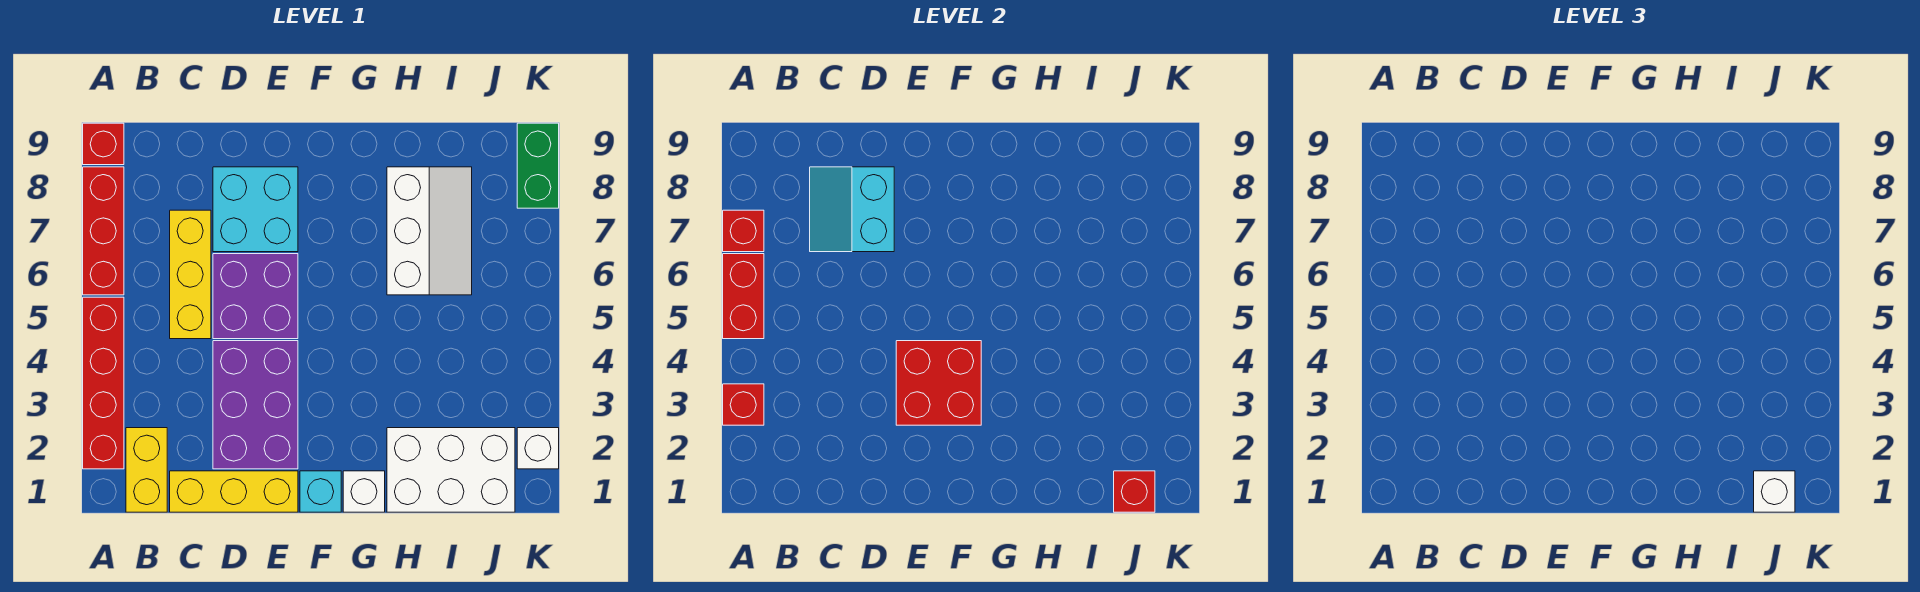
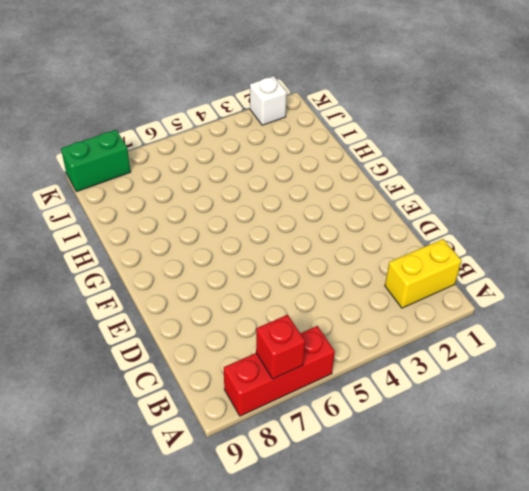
none -> red brick A2:A5 level 1
none -> red brick A9 level 1
none -> yellow brick C1:E1 level 1

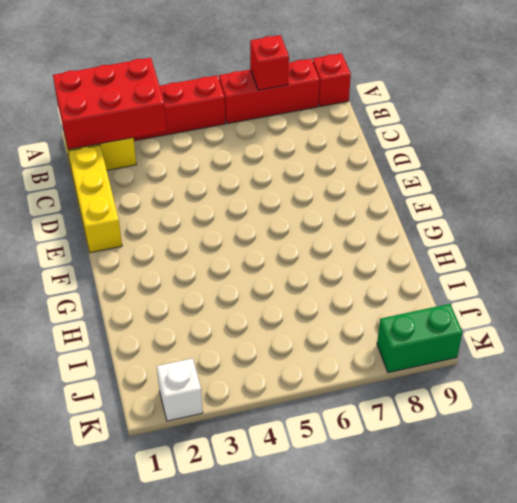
red brick A1:B3 level 2 -> red brick A3 level 2
none -> yellow brick C5:C7 level 1
none -> purple brick D2:E4 level 1
none -> purple brick D5:E6 level 1

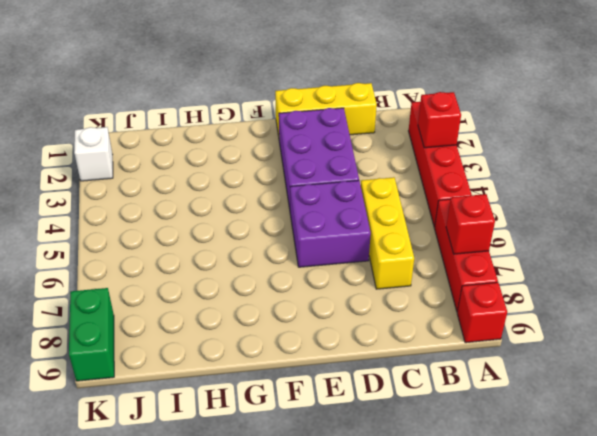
none -> yellow brick B1:B2 level 1
none -> cyan brick D7:E8 level 1
none -> cyan brick F1 level 1

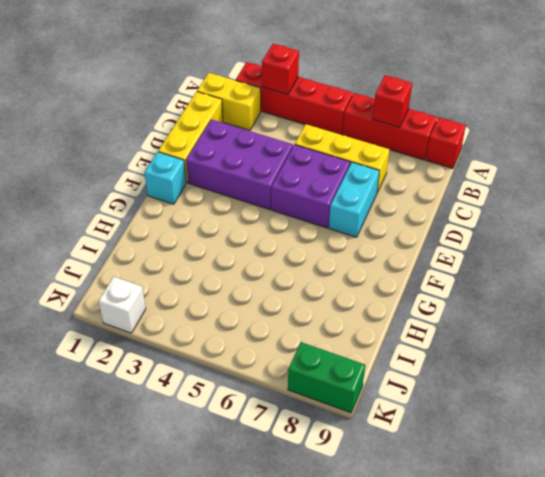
cyan brick D7:E7 level 1 -> cyan brick D7:E8 level 1
none -> white brick G1 level 1
none -> white brick H1:J2 level 1
none -> white slope H6:I8 level 1 top H

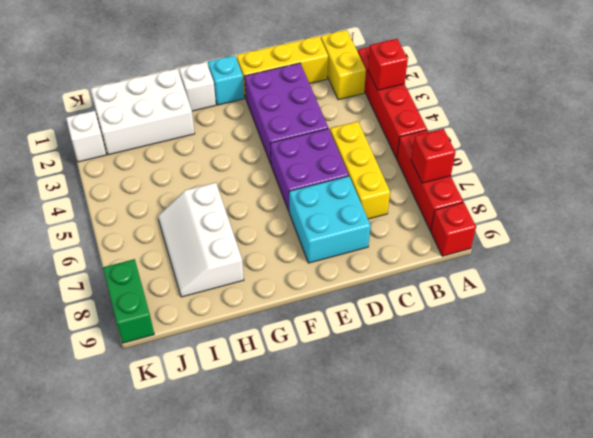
none -> red brick A5:A6 level 2
none -> cyan slope C7:D8 level 2 top D
none -> red brick E3:F4 level 2

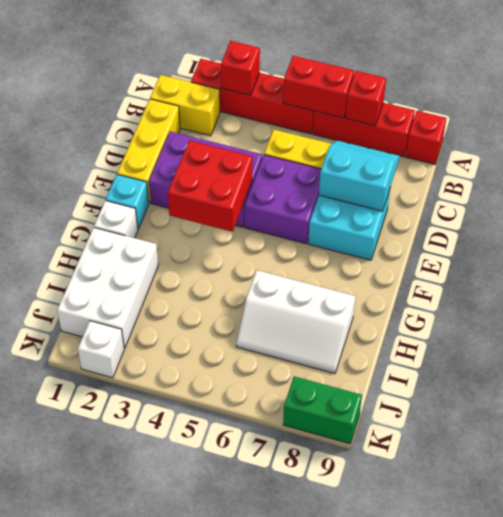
none -> red brick J1 level 2
none -> white brick J1 level 3

